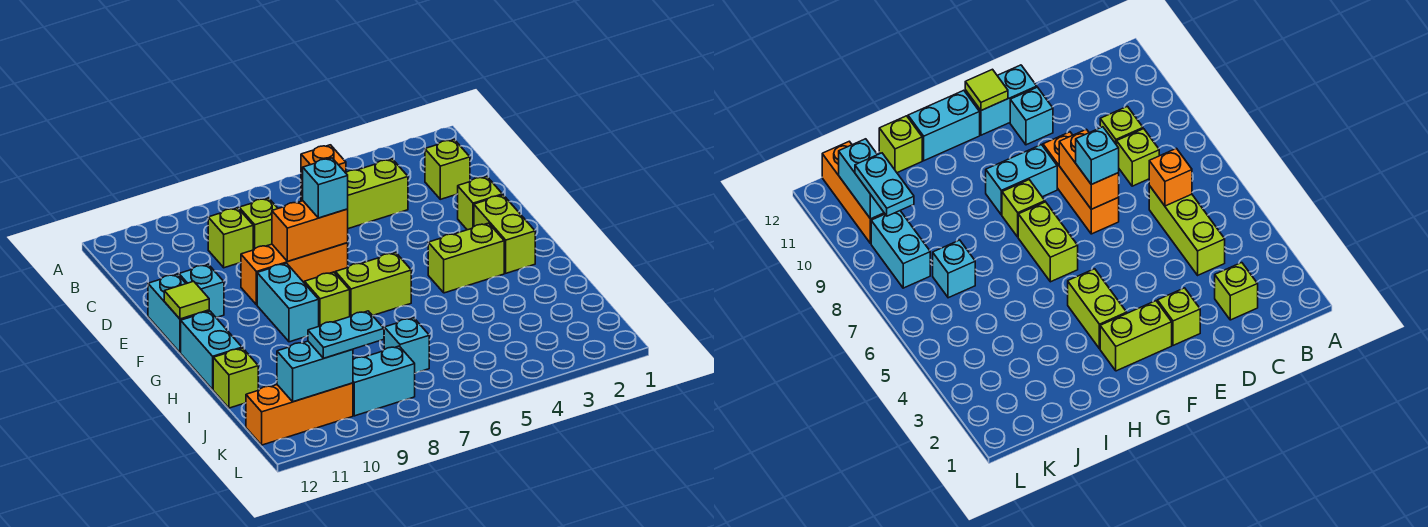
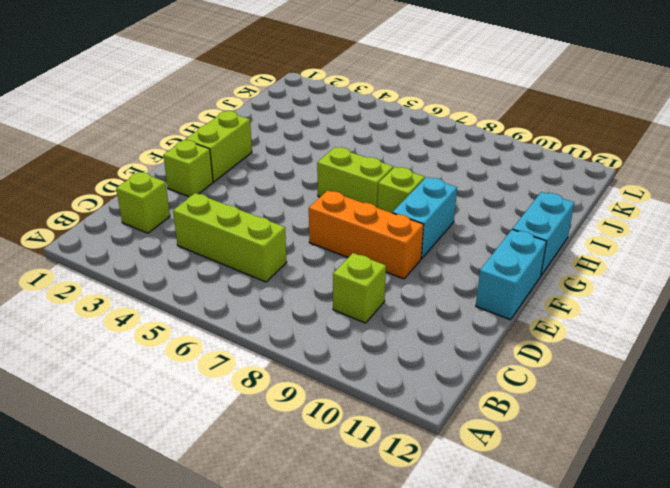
none -> lime brick C8 level 1
none -> cyan brick E11 level 1
none -> lime brick G3:G4 level 1

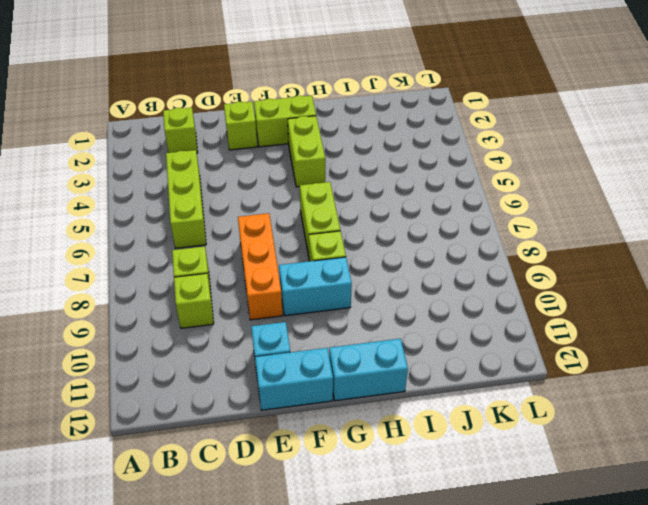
none -> lime brick I12 level 1
none -> cyan brick J7 level 1
none -> cyan brick K8:K9 level 1

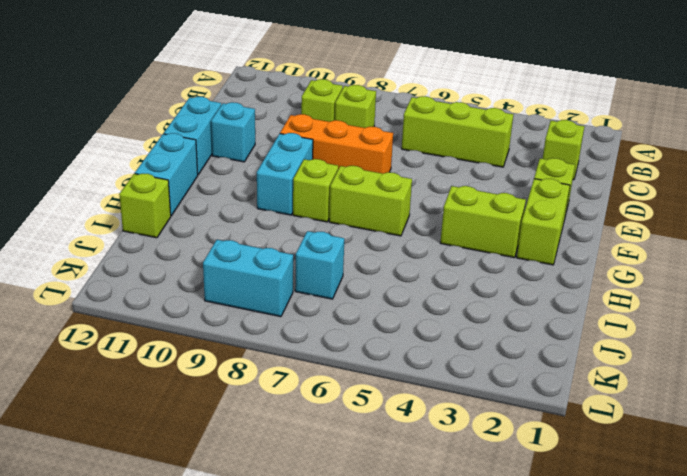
none -> orange brick K10:K12 level 1
none -> orange brick C6 level 2
none -> orange brick E7:E8 level 2

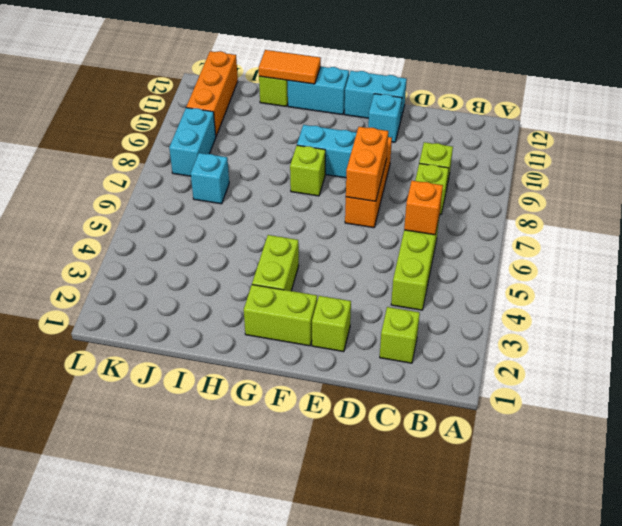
orange tile H12:I12 level 2 -> none
none -> lime brick G6:G7 level 1
none -> lime tile F12 level 2
none -> cyan brick K10:K11 level 2

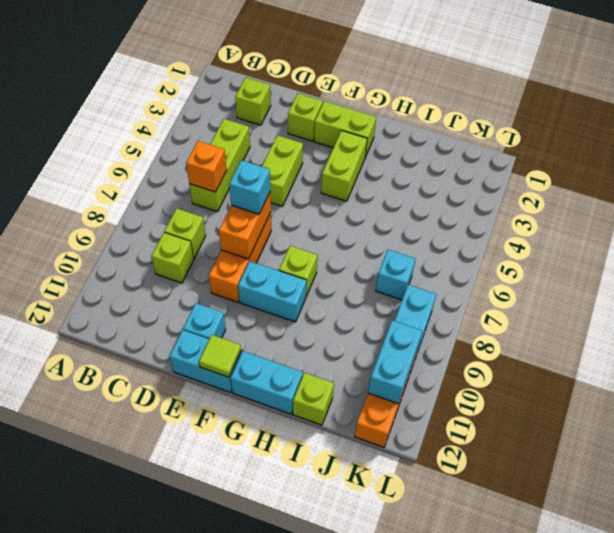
lime brick E4:E5 level 1 -> lime brick G6:G7 level 1
none -> cyan plate K9:K10 level 3

